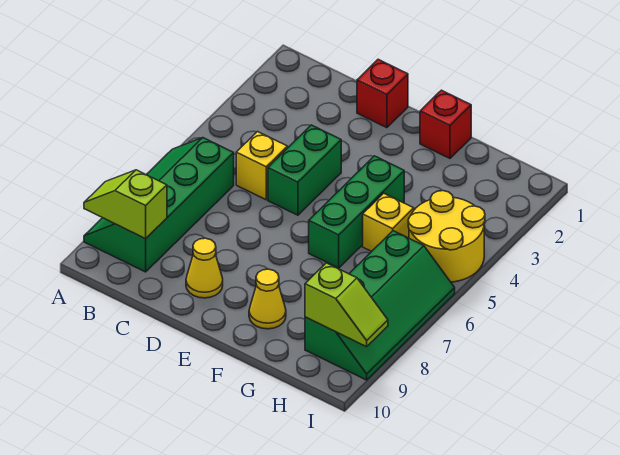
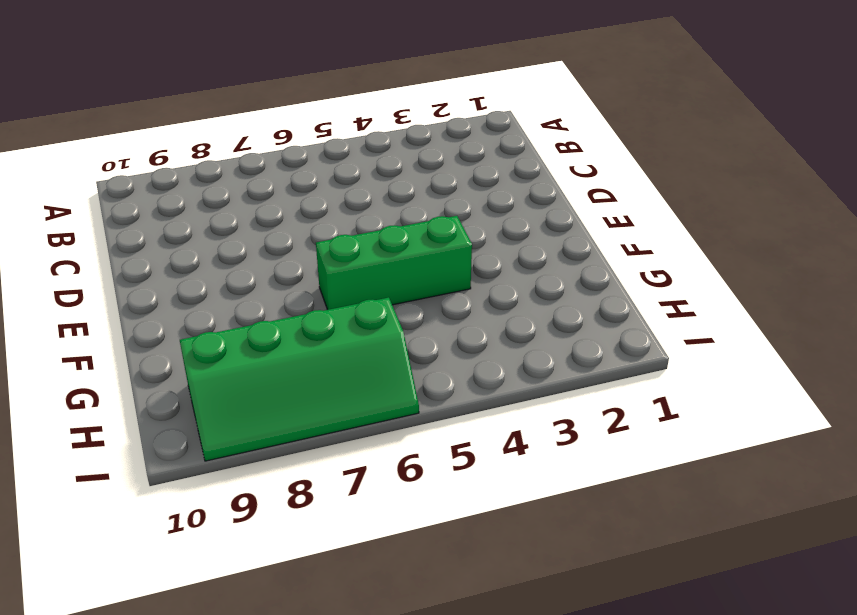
none -> green slope A6:B9 level 1 top B
none -> yellow brick C5 level 1
none -> red brick D1 level 1

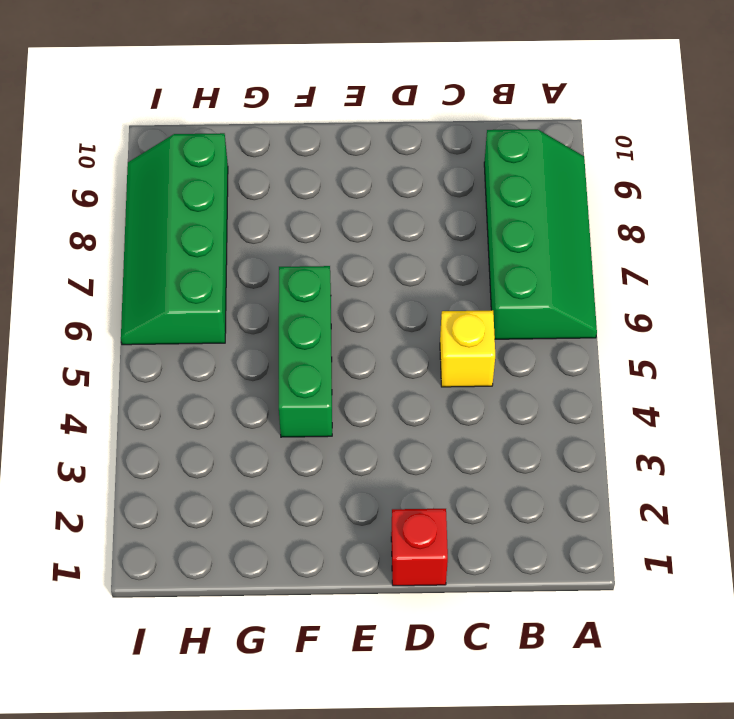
none -> green brick D4:D5 level 1
none -> yellow cone D9 level 1
none -> red brick F1 level 1

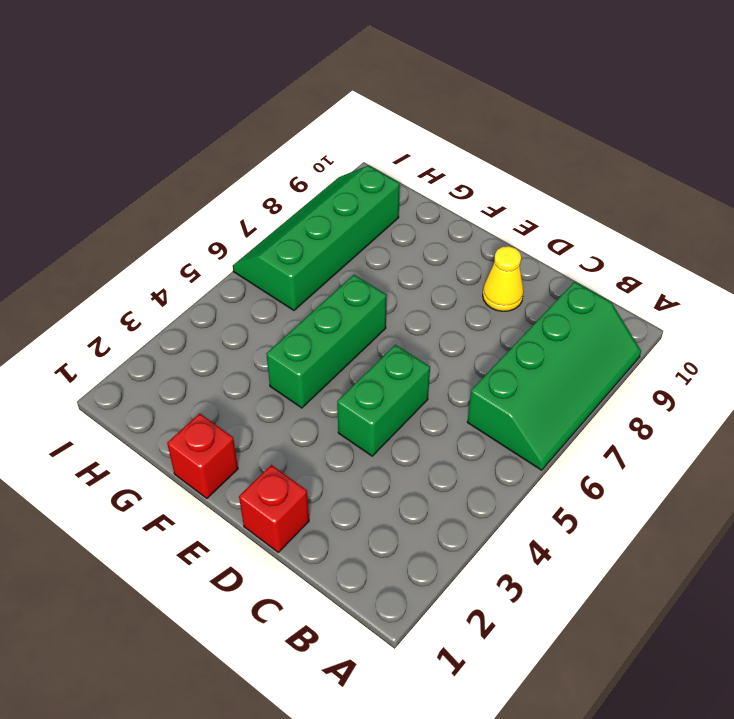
none -> yellow brick C5 level 1
none -> yellow cone F9 level 1
none -> yellow brick G5 level 1

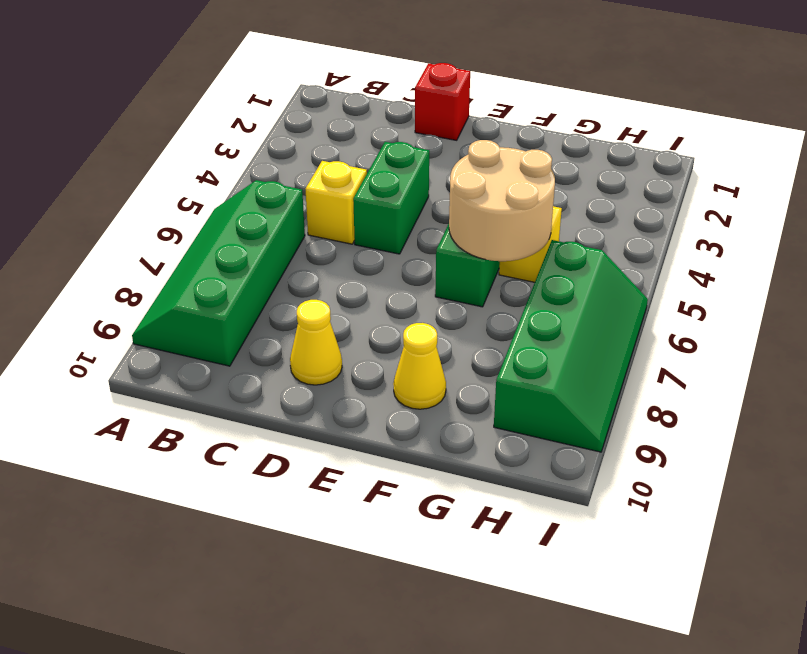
tan round brick F5:G6 level 2 -> none
none -> red brick F1 level 1
none -> yellow round brick H4:I5 level 1
none -> lime slope A9:B9 level 2 top B

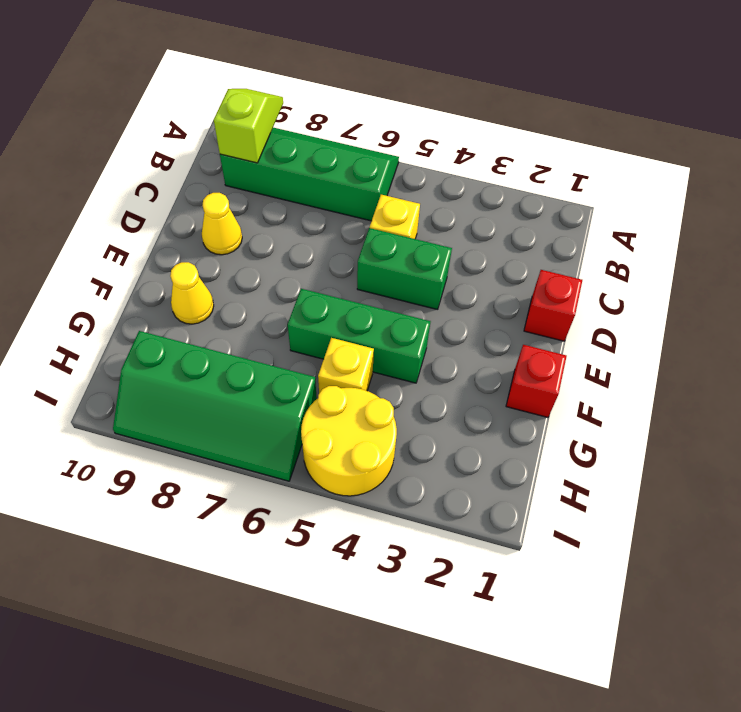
none -> lime slope H9:I9 level 2 top H

